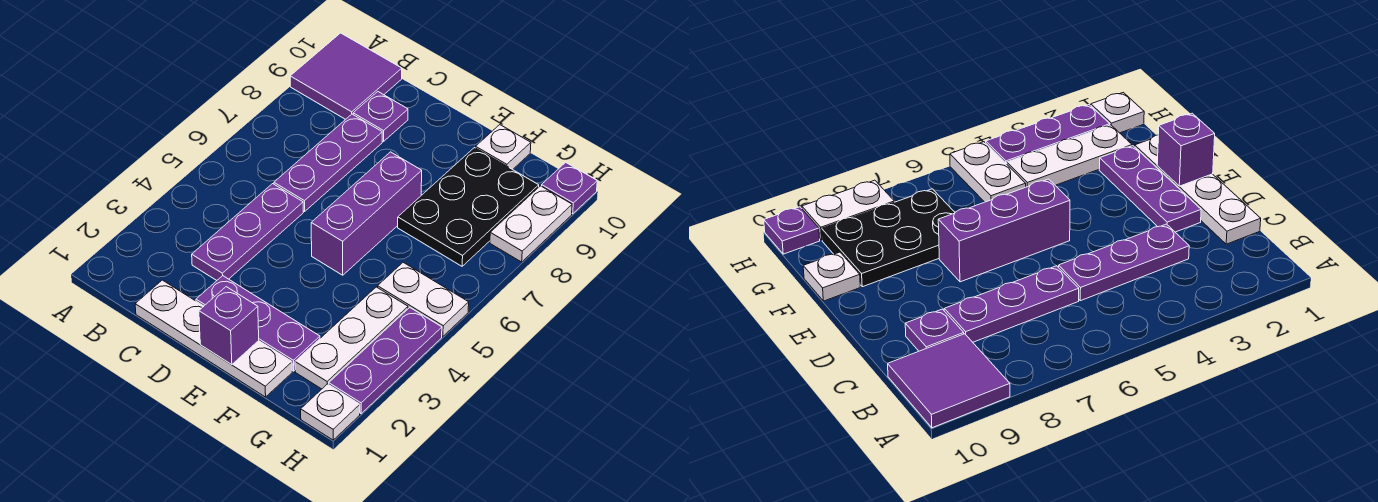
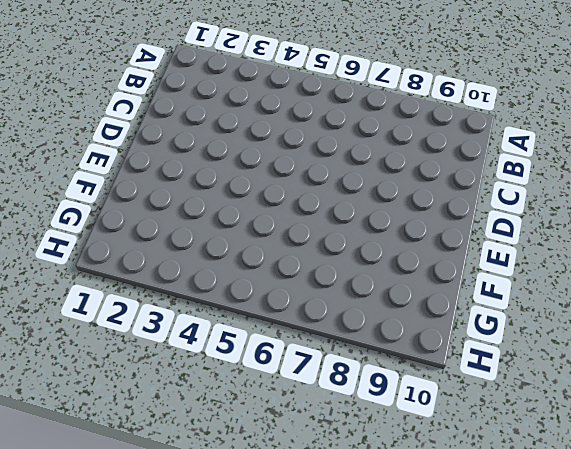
none -> purple tile A9:B10 level 1
none -> white plate C1:F1 level 1
none -> purple plate C3:C5 level 1

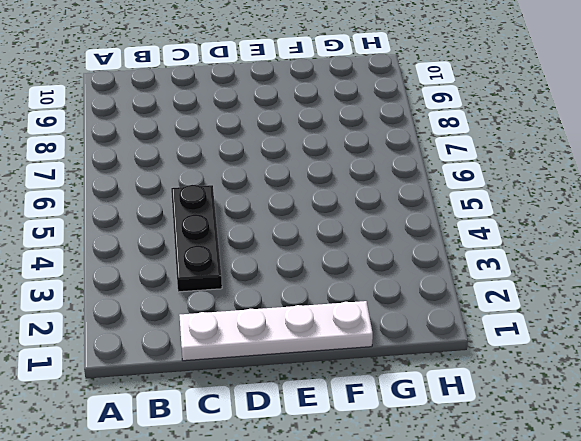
black plate C3:C5 level 1 -> purple plate C3:C5 level 1
none -> purple tile A9:B10 level 1
none -> purple plate C6:C8 level 1
none -> purple plate C9 level 1

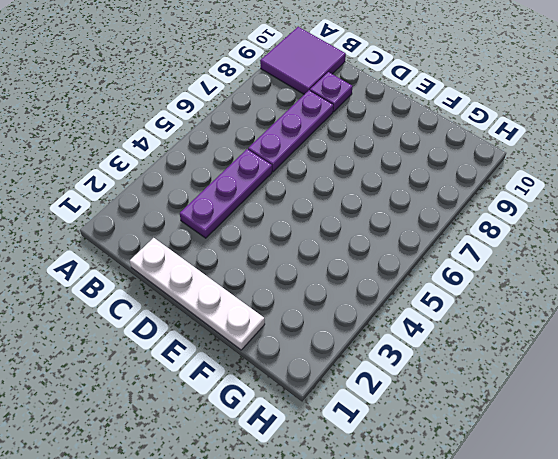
none -> purple plate D2:F2 level 1
none -> purple brick E5:E7 level 1
none -> black plate F7:G9 level 1

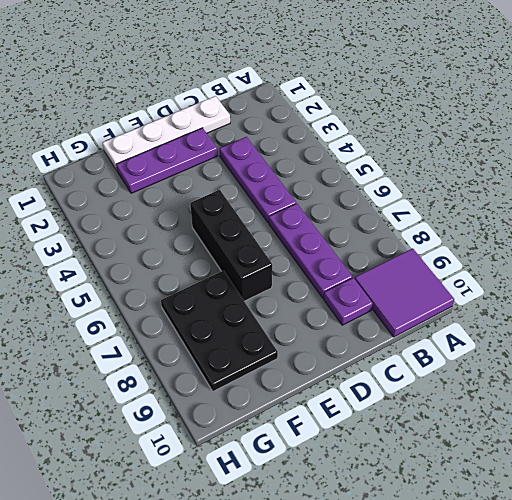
black brick E5:E7 level 1 -> purple brick E5:E7 level 1
none -> white plate F10 level 1
none -> white plate G2:G4 level 1
none -> white plate G5:H5 level 1

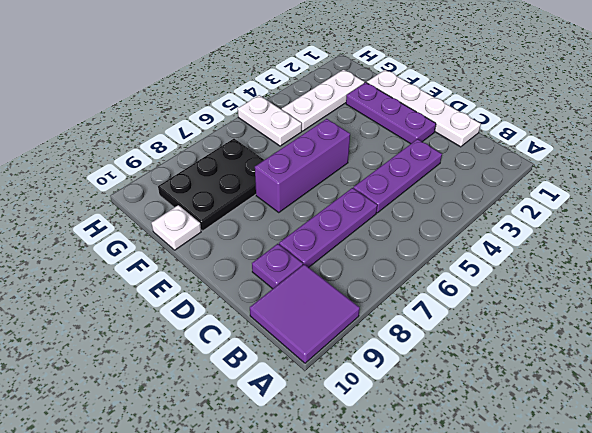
none -> white plate H1 level 1
none -> purple plate H2:H4 level 1
none -> white plate H8:H9 level 1

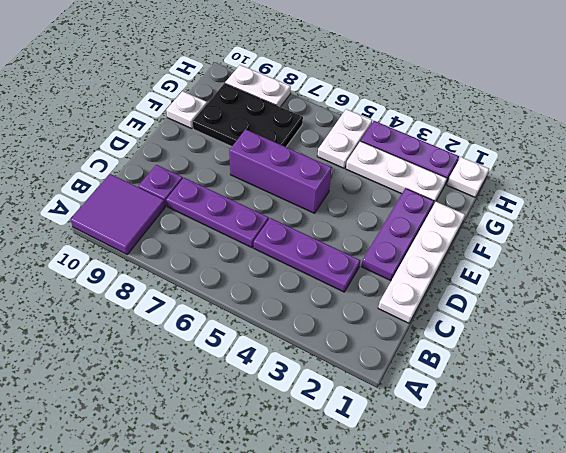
none -> purple plate H10 level 1
none -> purple brick E1 level 2

